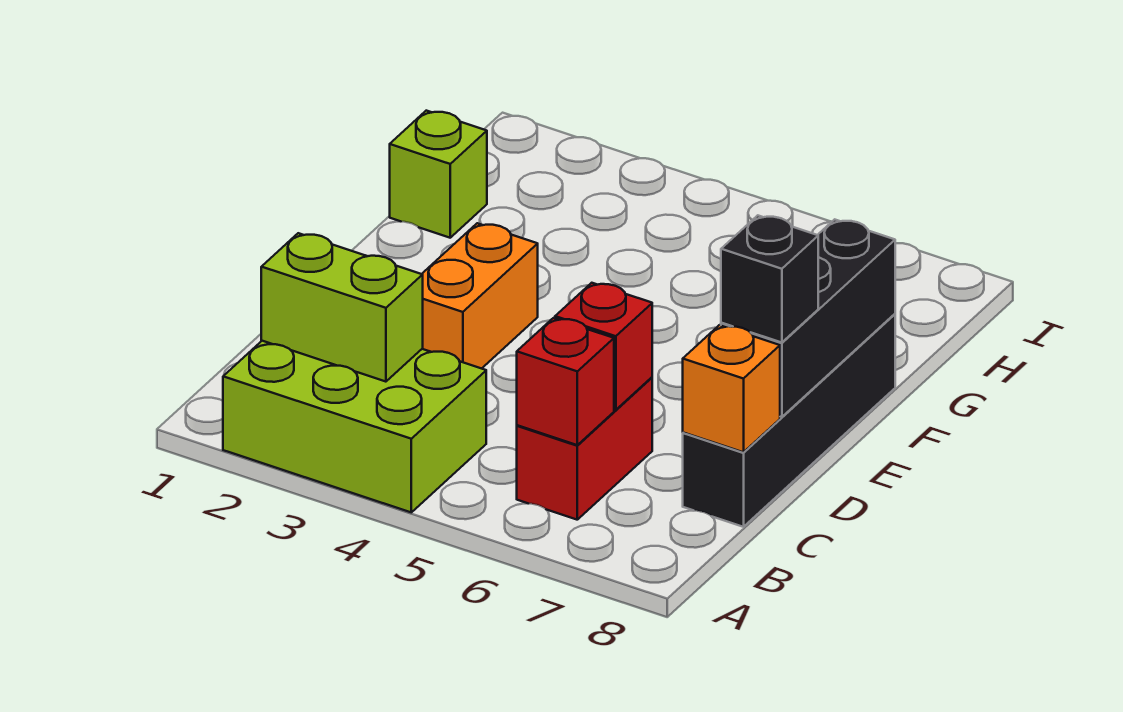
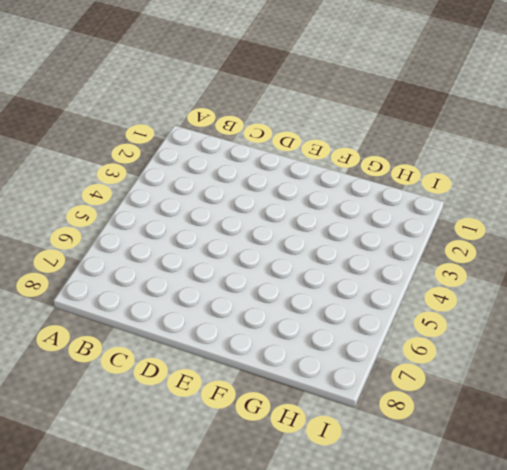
none -> lime brick A2:B4 level 1
none -> red brick B6:C6 level 1

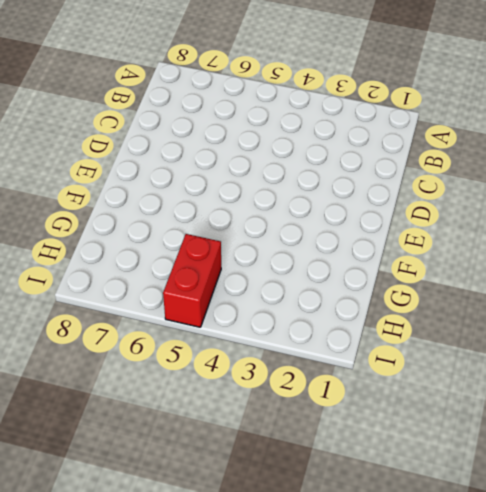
red brick H5:I5 level 1 -> red brick B6:C6 level 1
none -> lime brick A2:B4 level 1
none -> black brick C8:F8 level 1

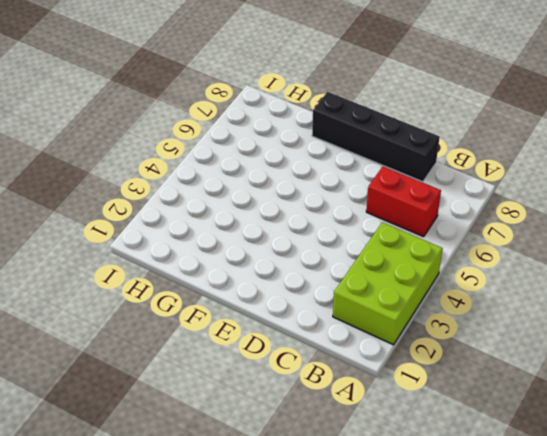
none -> orange brick D3:E3 level 1
none -> lime brick G1 level 1

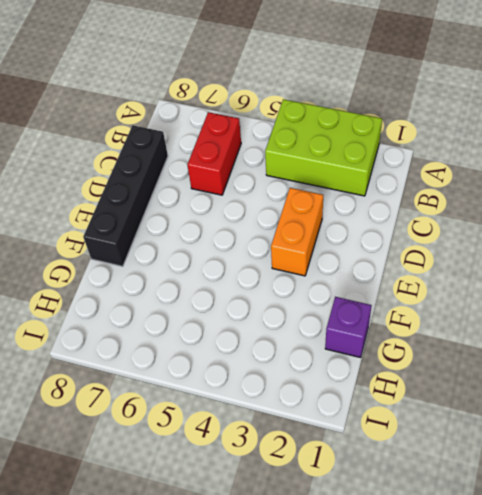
purple brick G1 level 1 -> lime brick G1 level 1
none -> lime brick B2:B3 level 2
none -> red brick B6 level 2

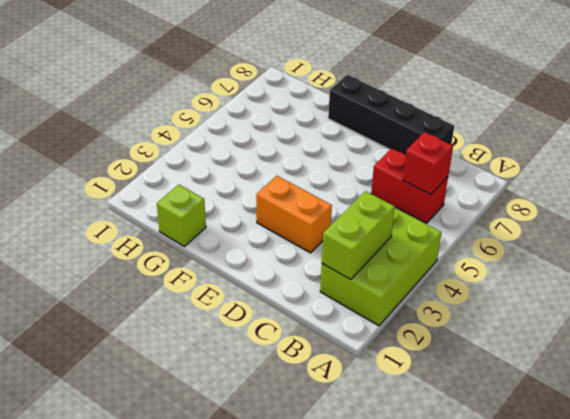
none -> red brick C6 level 2
none -> orange brick C8 level 2

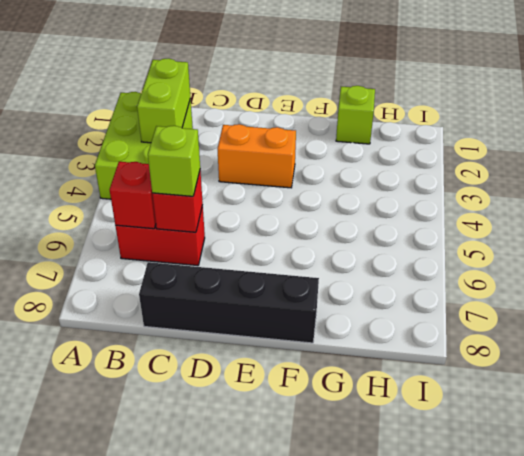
lime brick C6 level 3 -> none
none -> orange brick C8 level 2
none -> black brick D8:F8 level 2

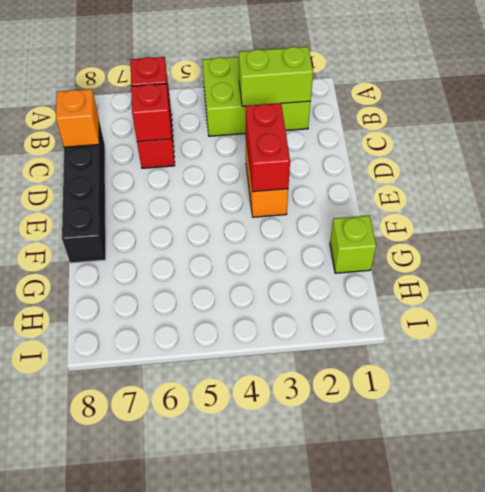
red brick D3:E3 level 2 -> none
none -> black brick D8:F8 level 2
none -> black brick D8 level 3

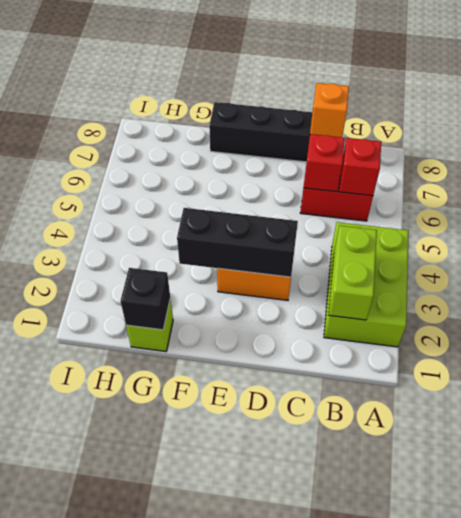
black brick D3:F3 level 2 -> black brick D8:F8 level 2
black brick G1 level 2 -> black brick D8 level 3

